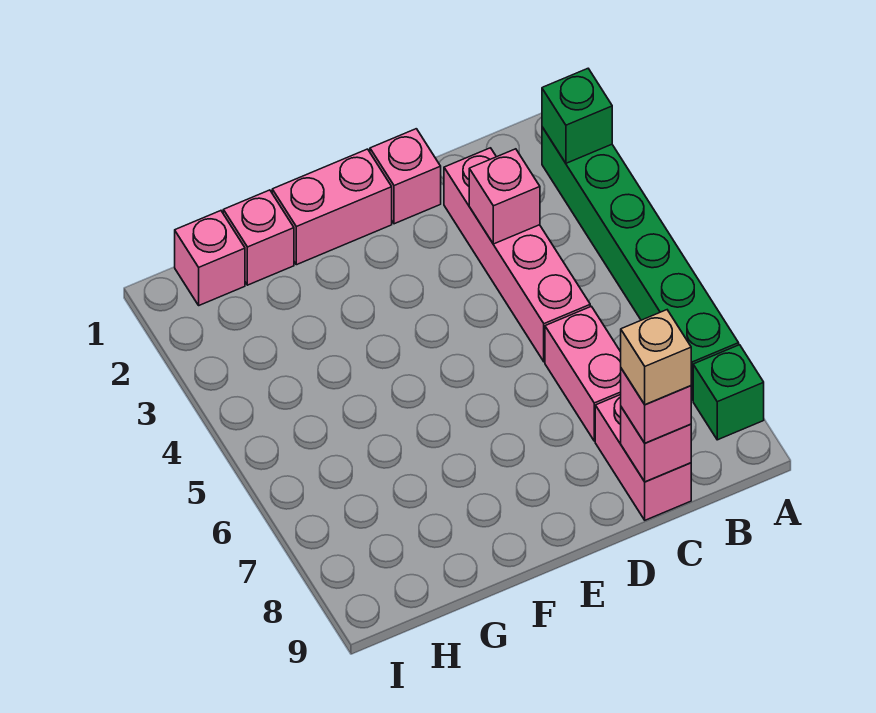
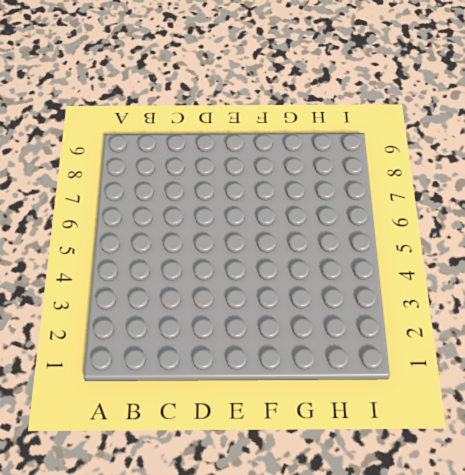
none -> green brick A2:A7 level 1
none -> green brick A8 level 1
none -> pink brick C2:C5 level 1

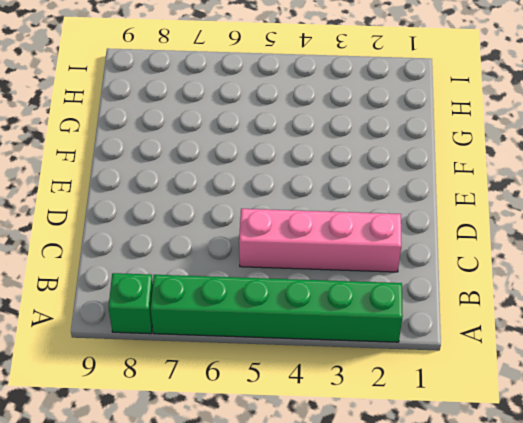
none -> pink brick C6:C7 level 1
none -> pink brick C8:C9 level 1
none -> pink brick D1 level 1

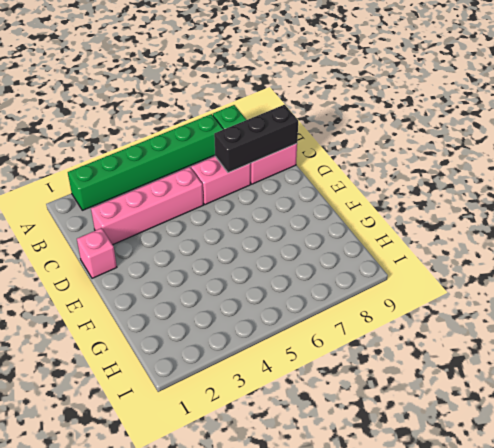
black brick C7:C9 level 2 -> pink brick C9 level 2
none -> pink brick E1:F1 level 1
none -> pink brick G1 level 1
none -> pink brick H1 level 1

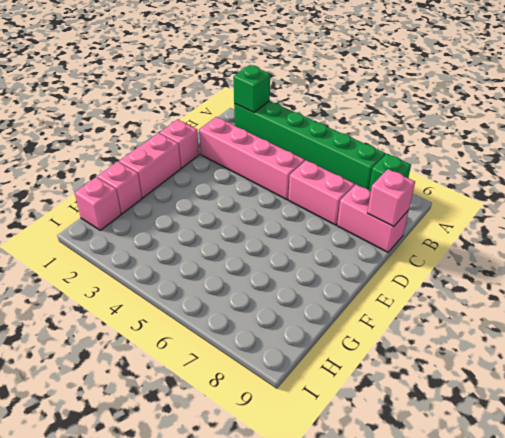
none -> pink brick C3 level 2
none -> pink brick C9 level 3
none -> tan brick C9 level 4

